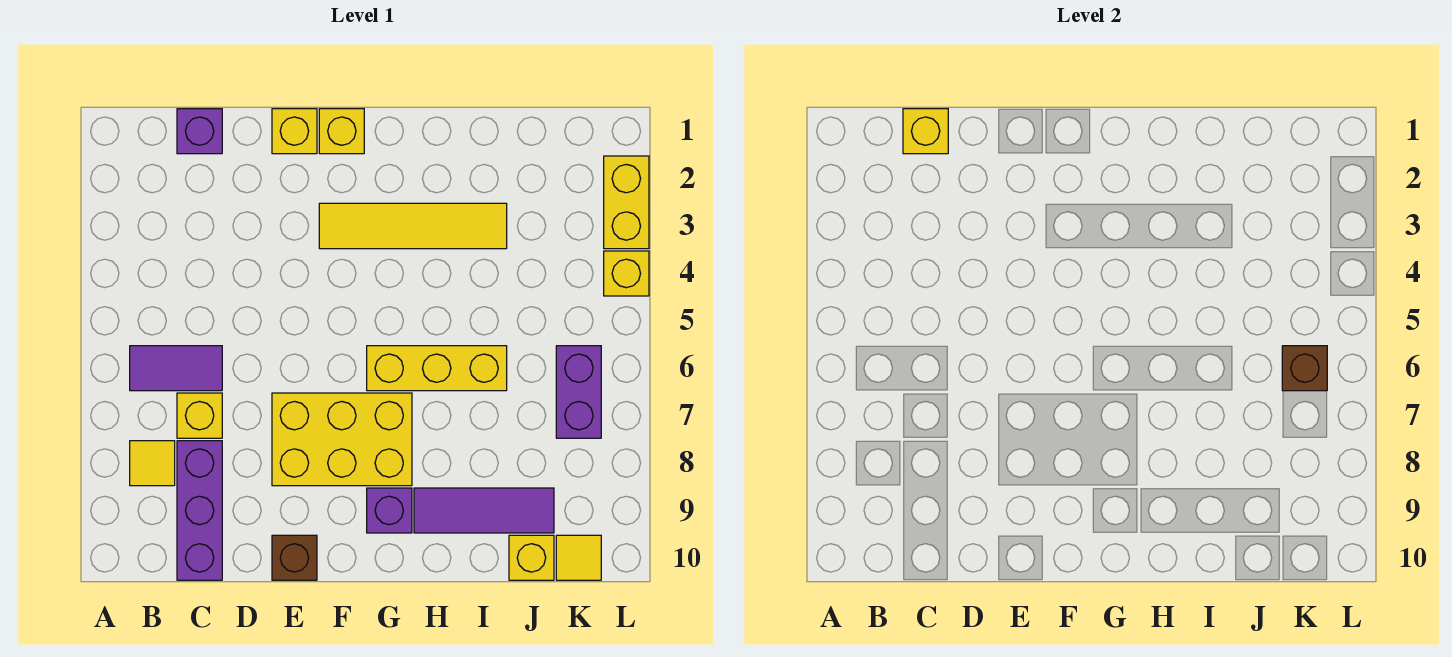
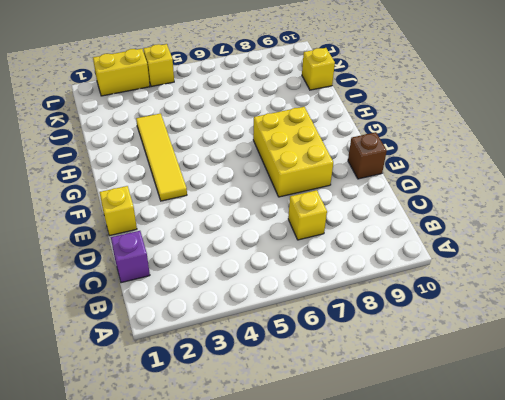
none -> purple tile B6:C6 level 1
none -> yellow tile B8 level 1
none -> purple brick C8:C10 level 1

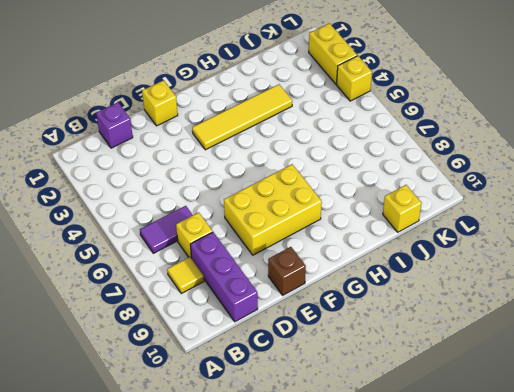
none -> yellow brick F1 level 1
none -> yellow brick G6:I6 level 1
none -> purple brick G9 level 1

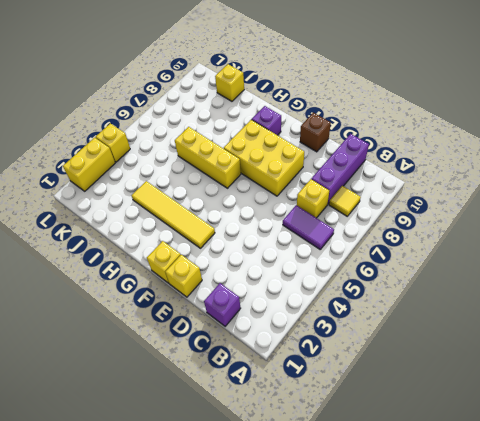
none -> purple tile H9:J9 level 1
none -> purple brick K6:K7 level 1
none -> yellow tile K10 level 1

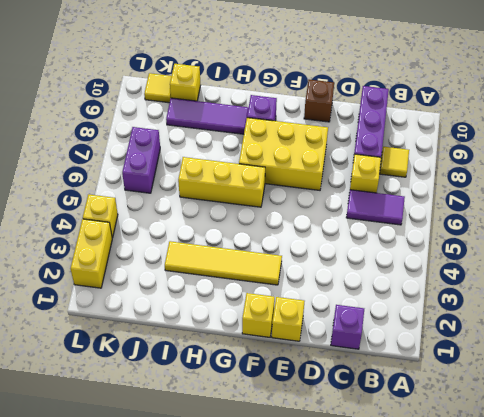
none -> yellow brick C1 level 2
none -> brown brick K6 level 2

